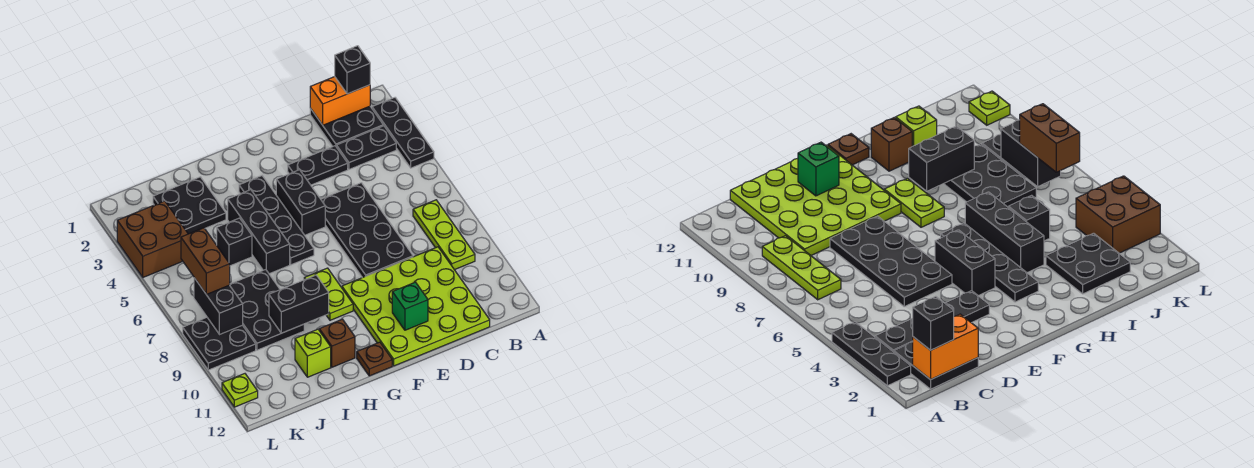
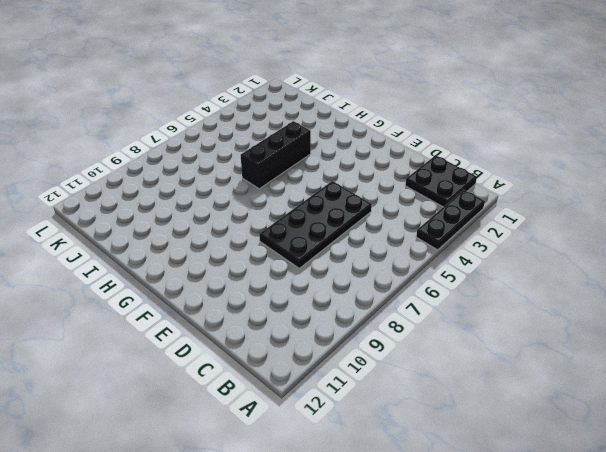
none -> black plate B3:C3 level 1
none -> lime plate B7:B9 level 1
none -> lime plate C9:F12 level 1

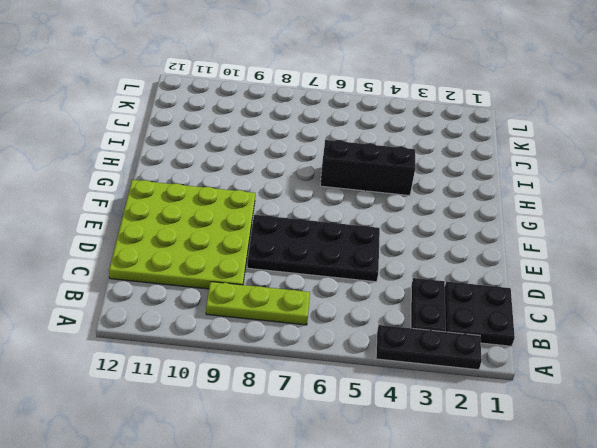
none -> black plate D3:E3 level 1
none -> black brick F4:F5 level 1
none -> black plate G3:G6 level 1

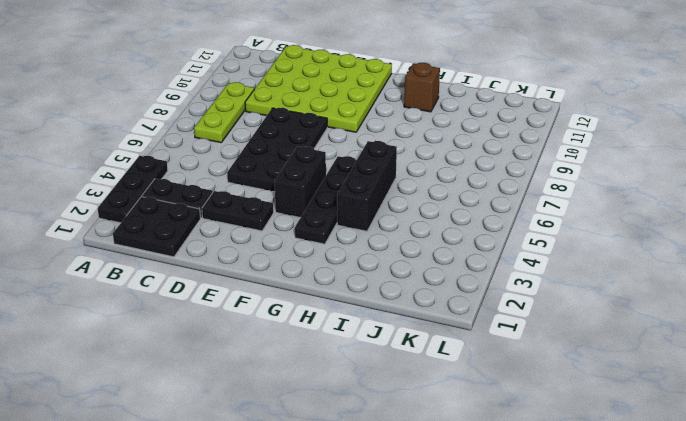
none -> lime plate G8:G9 level 1
none -> brown plate G12 level 1
none -> black plate I2:J3 level 1

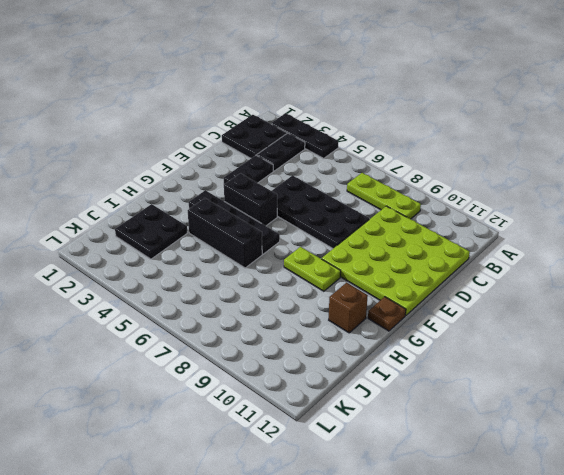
none -> black brick I5 level 1
none -> black plate I7:J9 level 1
none -> lime brick I11 level 1

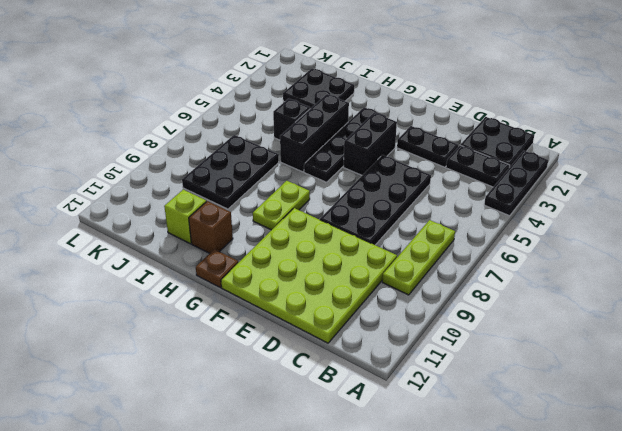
none -> brown brick K3:L4 level 1
none -> black plate K8:L9 level 1
none -> lime plate L11 level 1

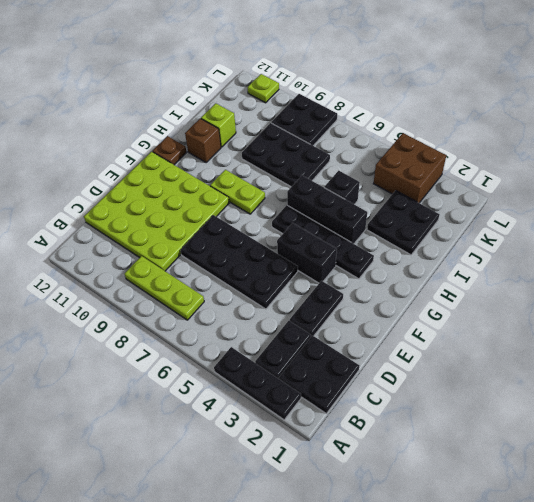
none -> orange brick B1:C1 level 2
none -> green brick E11 level 2
none -> black brick H9:I9 level 2

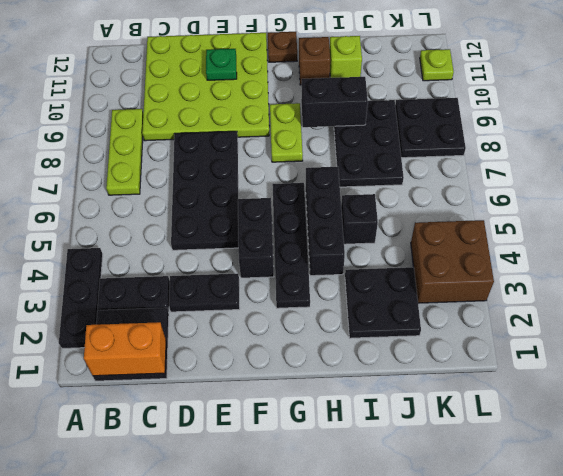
green plate E11 level 2 -> green brick E11 level 2
none -> black brick K7:K8 level 2
none -> black brick B1 level 3
none -> brown brick K6:K7 level 3

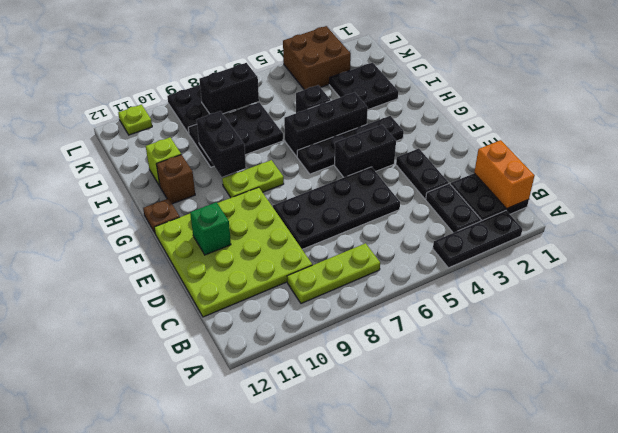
none -> black brick B1 level 3
none -> brown brick K6:K7 level 3

